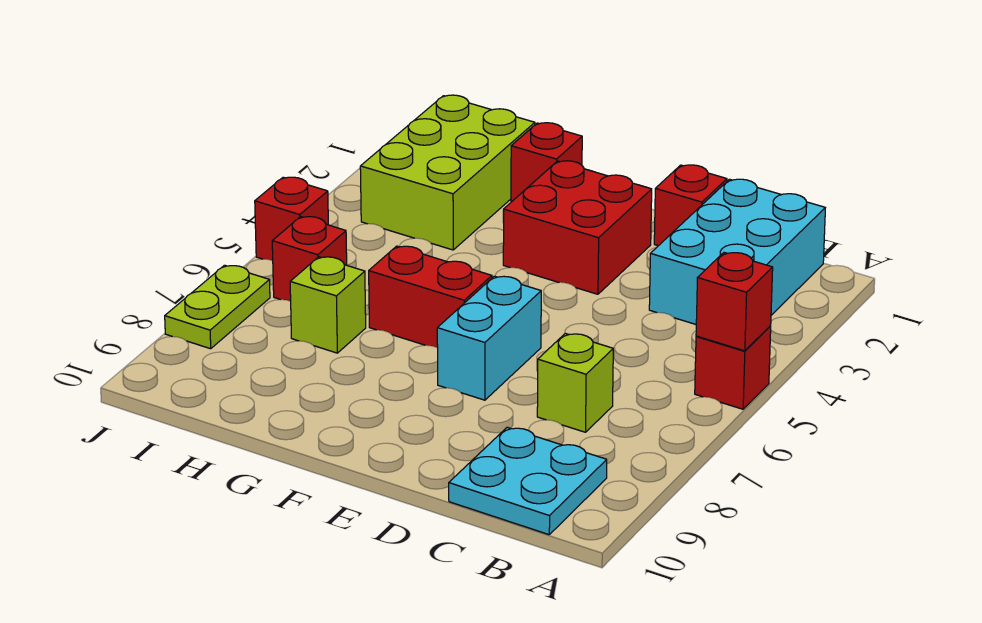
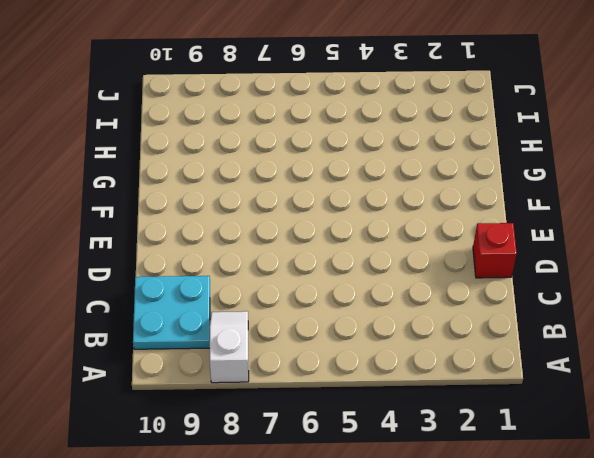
white slope A8:B8 level 1 top A -> none
none -> red brick A5 level 1
none -> cyan brick B1:C3 level 1
none -> lime brick C7 level 1

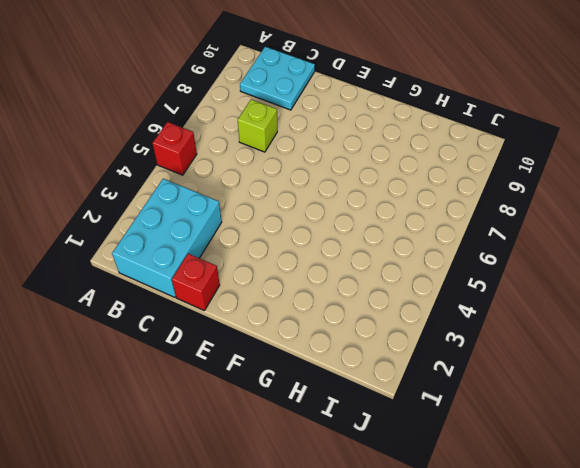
none -> red brick E2:F3 level 1
none -> cyan brick E6:E7 level 1
none -> red brick F6:G6 level 1

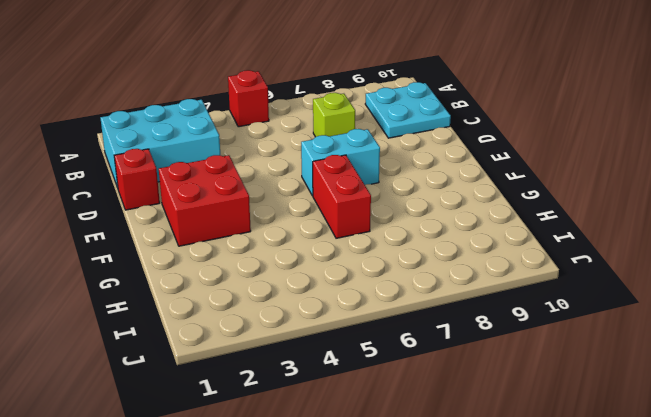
none -> red brick G1 level 1
none -> lime brick H1:I3 level 1
none -> lime brick H7 level 1

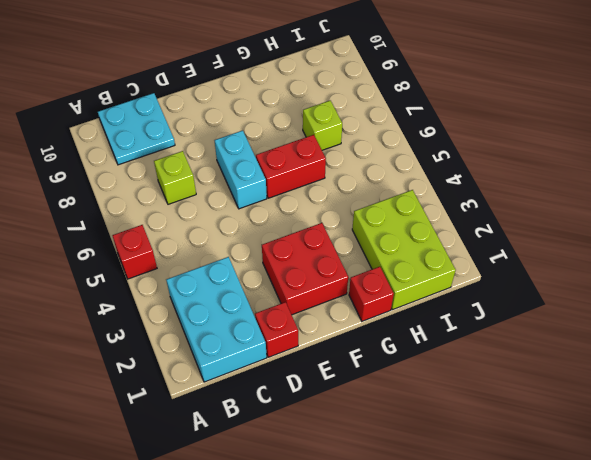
none -> red brick I6 level 1
none -> red brick J5 level 1
none -> lime plate J7:J8 level 1

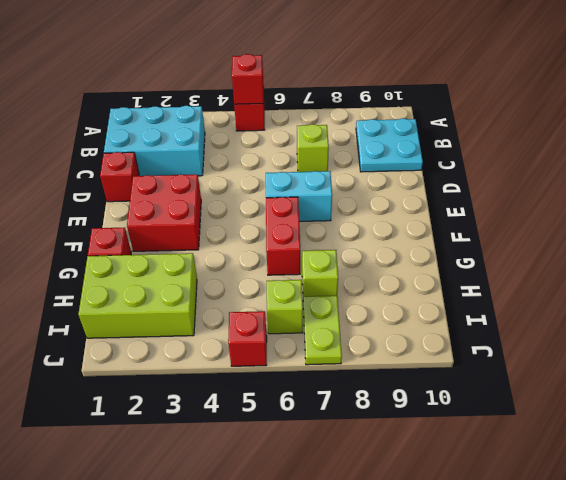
lime brick I6 level 1 -> red brick I6 level 1
lime plate I7:J7 level 1 -> lime plate J7:J8 level 1

